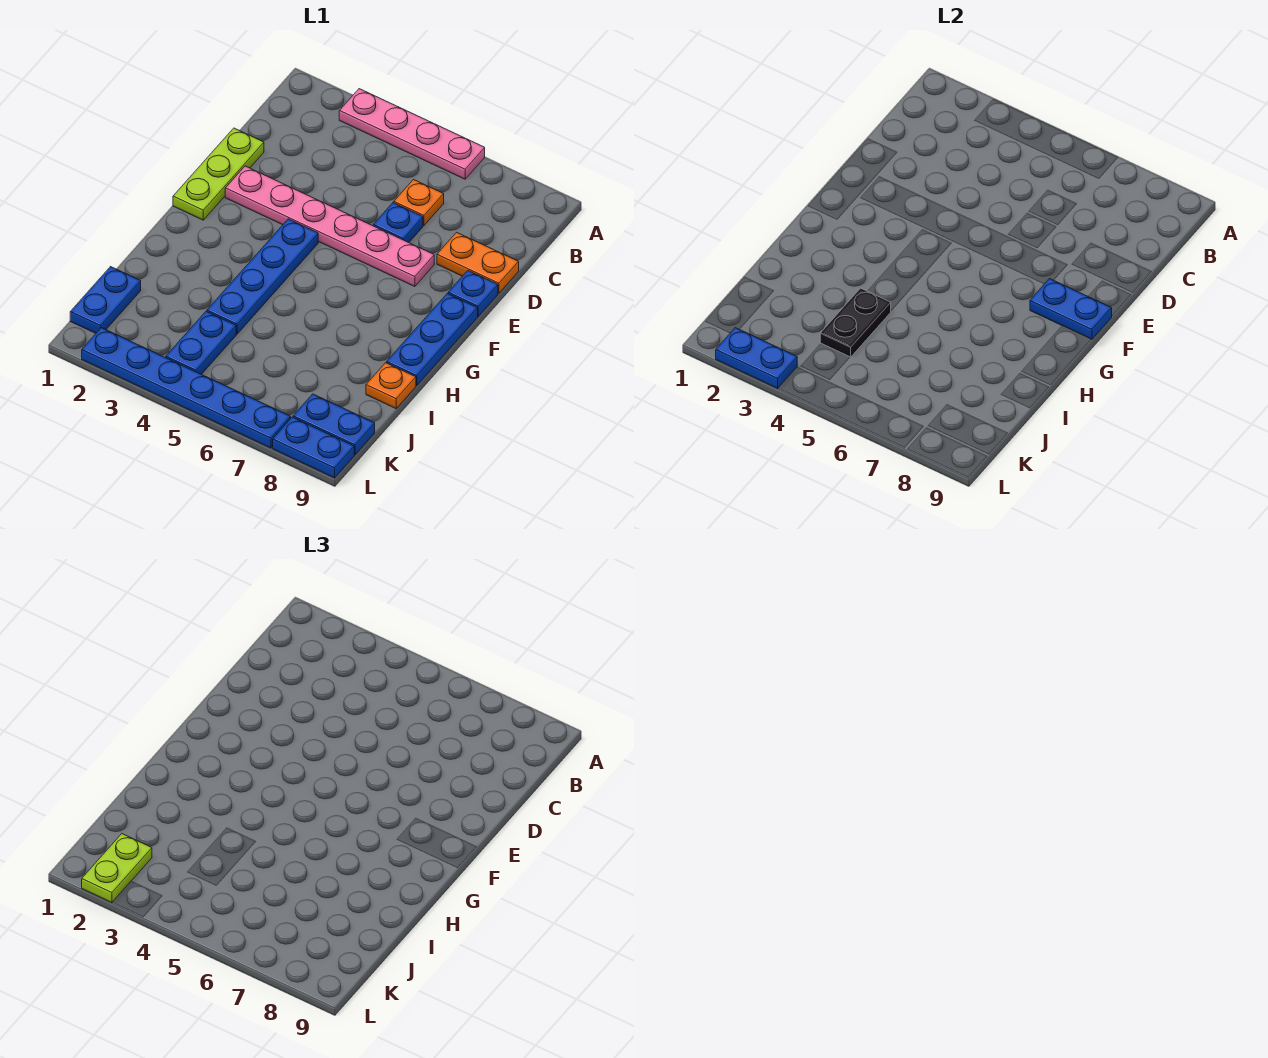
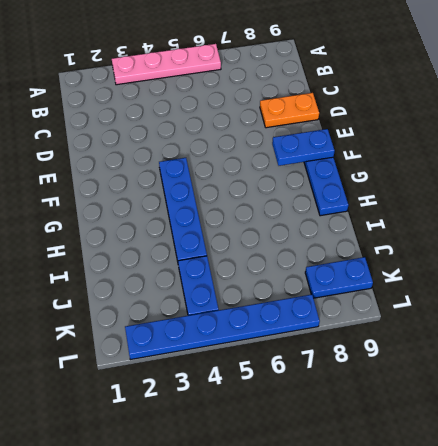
none -> orange plate C6 level 1
none -> lime plate D1:F1 level 1
none -> blue plate D6 level 1

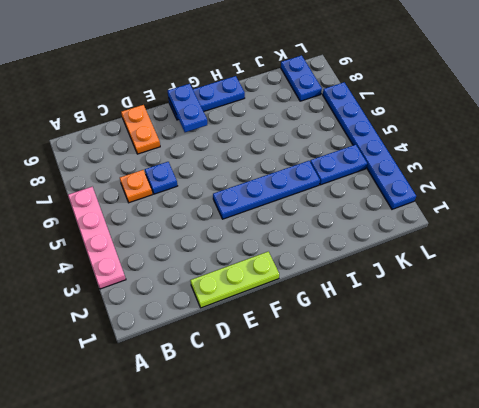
none -> pink plate E2:E7 level 1
none -> blue plate E9 level 1
none -> orange plate I9 level 1

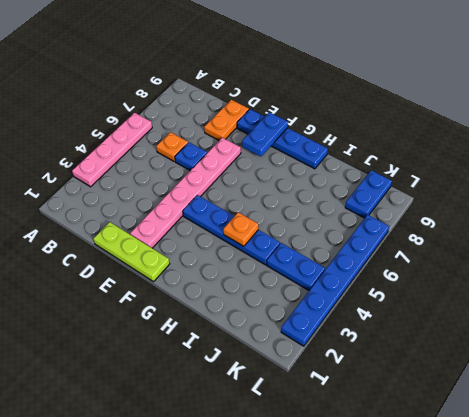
orange plate H4 level 2 -> orange plate I9 level 1
none -> blue plate J1:K1 level 1
none -> blue plate L8:L9 level 1
none -> black plate I4:J4 level 2

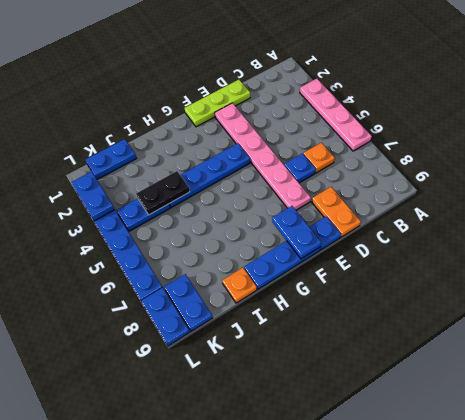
none -> lime plate K2:L2 level 3

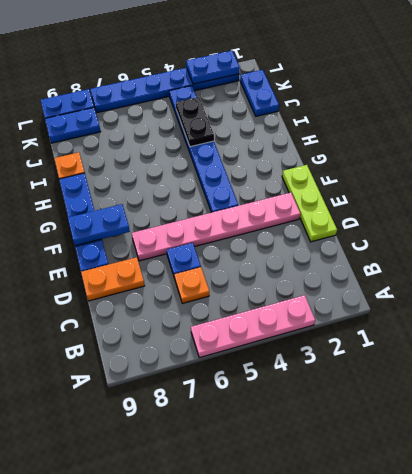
none -> lime plate K2:L2 level 3

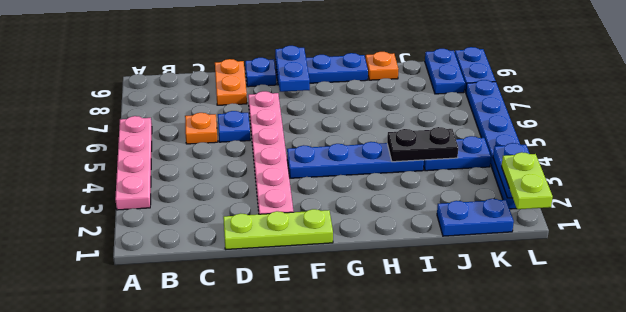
lime plate L1:L2 level 3 -> lime plate K2:L2 level 3

